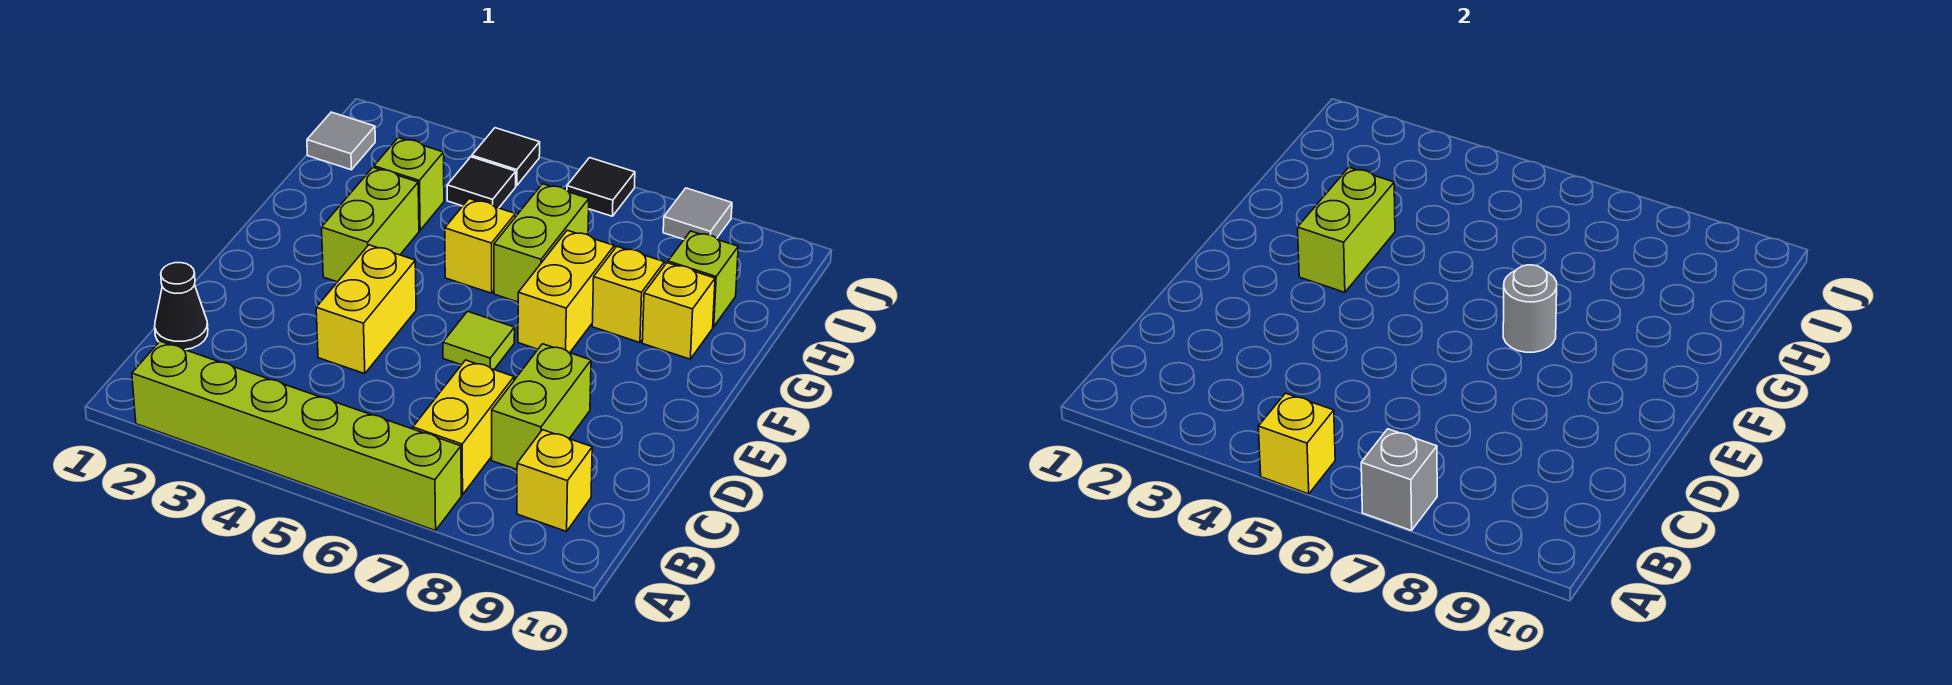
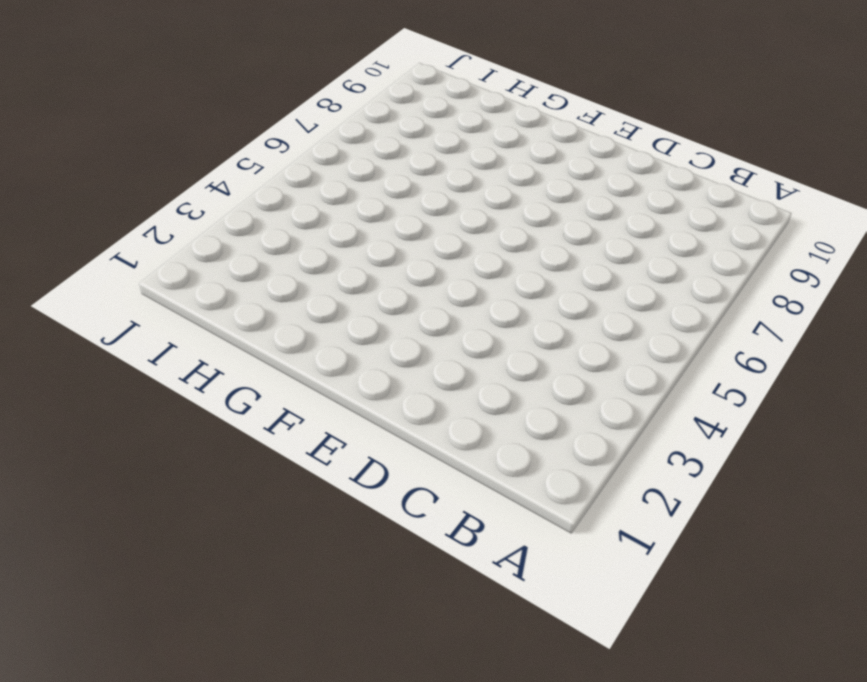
none -> lime brick A2:A7 level 1
none -> yellow brick B7:C7 level 1
none -> yellow brick B9 level 1

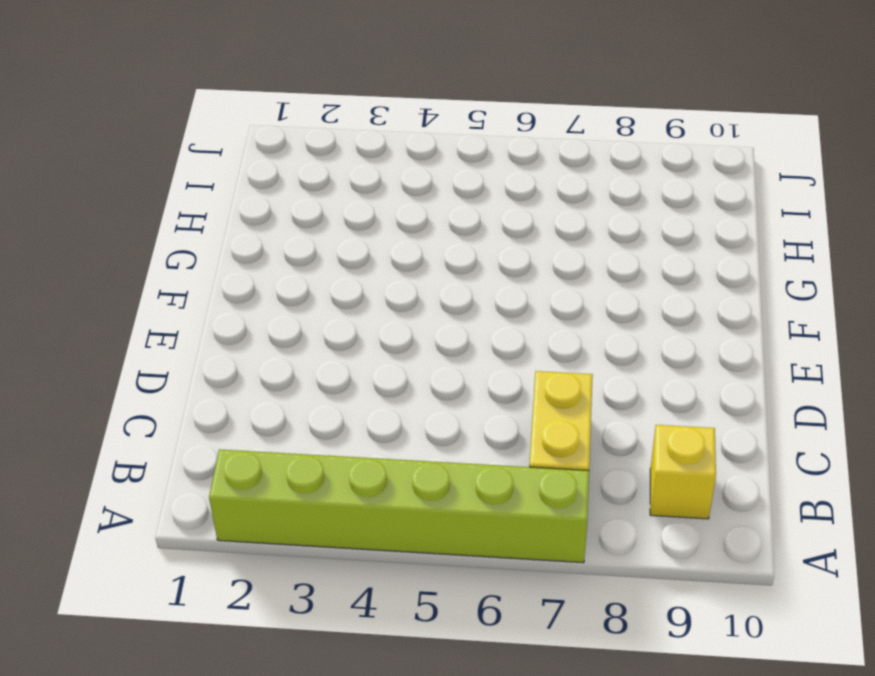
none -> black cone C1 level 1
none -> lime brick C8:D8 level 1
none -> yellow brick D4:E4 level 1

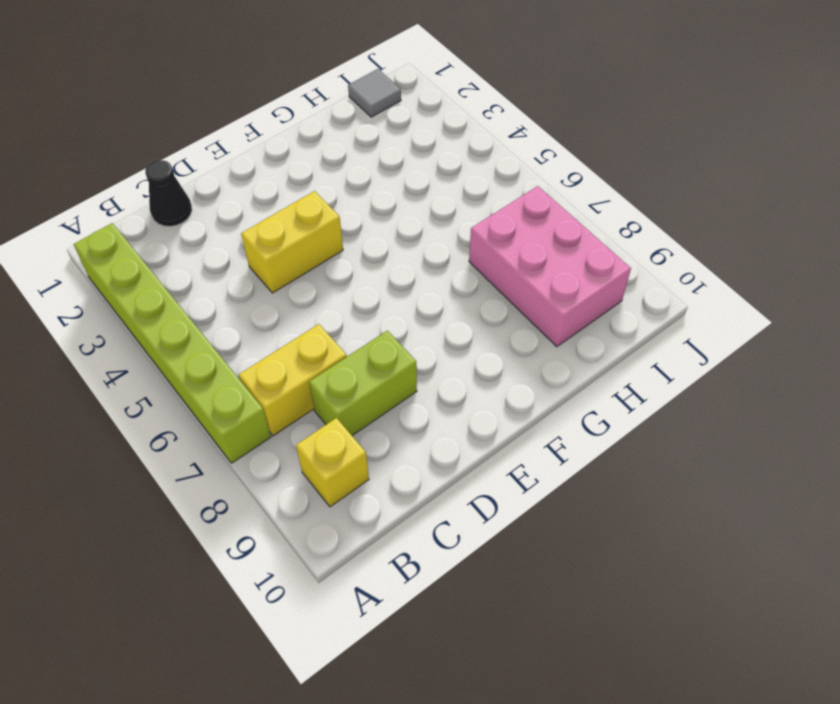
pink brick H7:I9 level 1 -> lime brick H9 level 1
none -> lime tile E6 level 1
none -> lime brick F3:G3 level 1
none -> yellow brick F7:G7 level 1

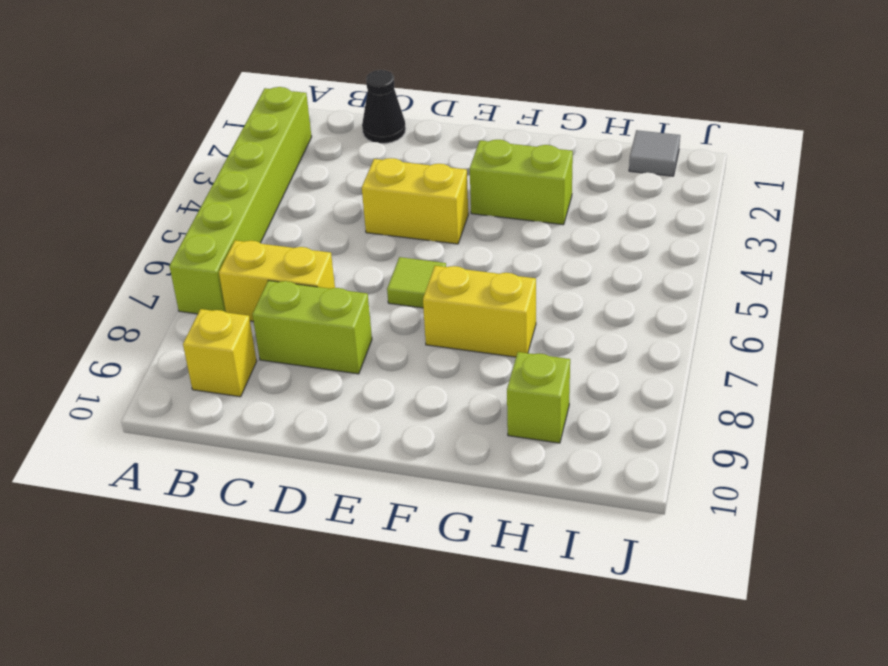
none -> yellow brick G5 level 1
none -> lime brick G6:H6 level 1
none -> yellow brick G8 level 1

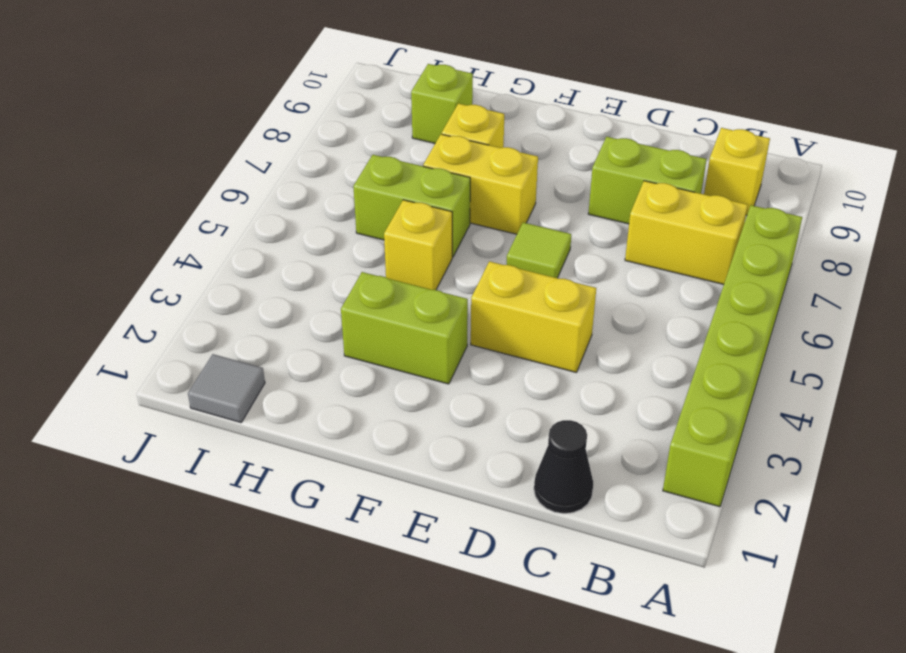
none -> yellow brick G9 level 1
none -> lime brick H3 level 1
none -> black tile I4 level 1

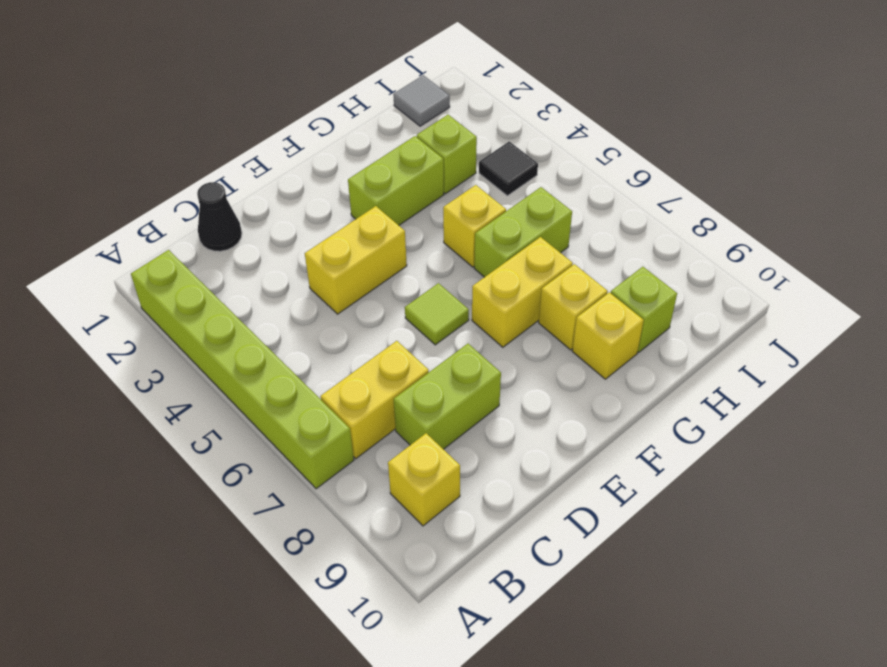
none -> black tile J4 level 1
none -> black tile J6 level 1
none -> grey tile J8 level 1

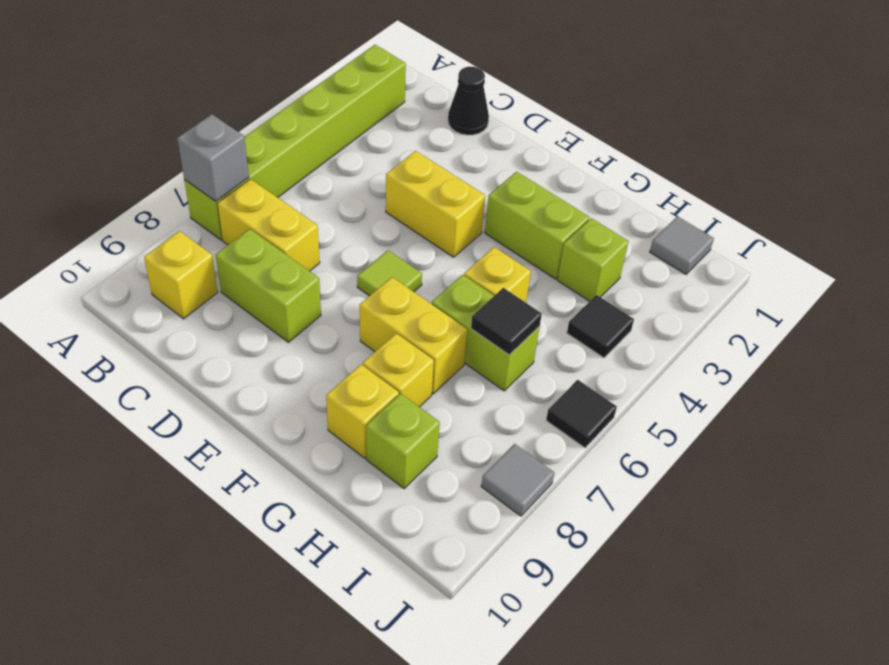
black tile H6 level 2 -> black tile J4 level 1
none -> yellow brick A5 level 2
none -> lime brick F3:G3 level 2
none -> grey round brick F7 level 2

